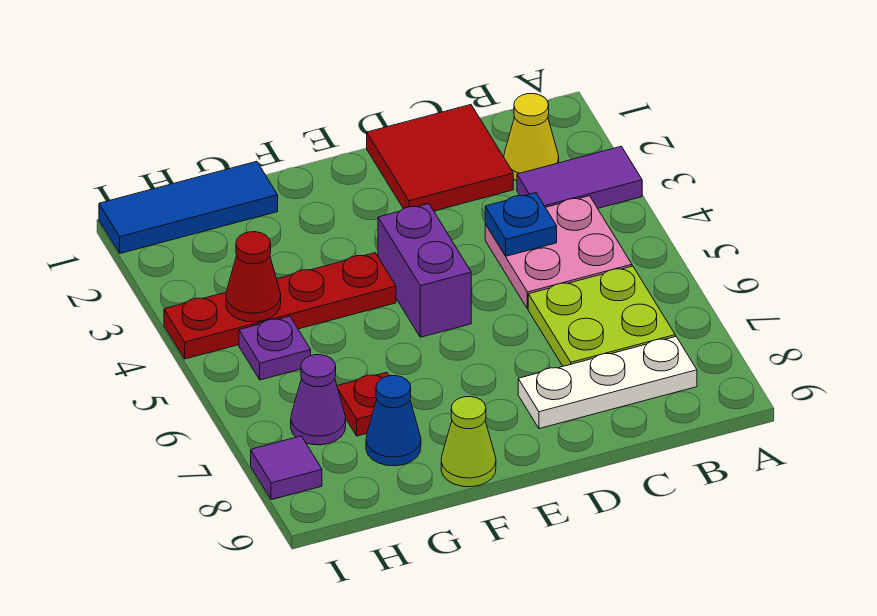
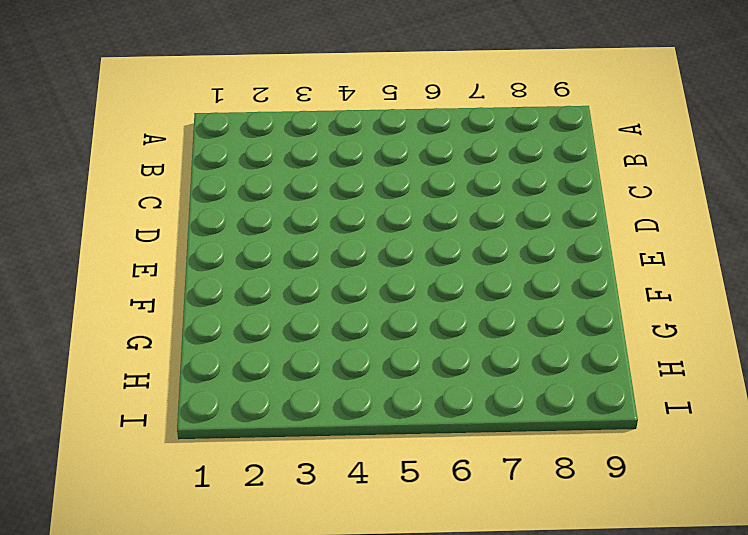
none -> purple tile A3:B3 level 1
none -> yellow cone B2 level 1
none -> pink plate B4:C5 level 1

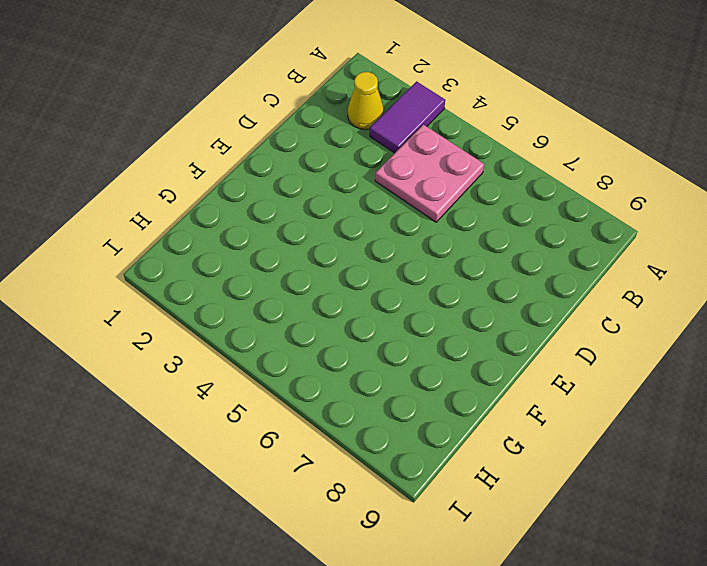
none -> lime plate B6:C7 level 1
none -> white plate B8:D8 level 1
none -> red tile C1:D2 level 1

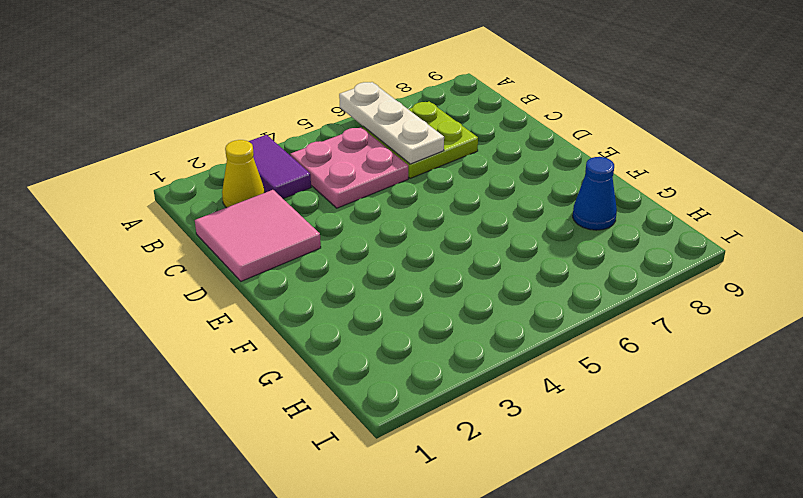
white plate A6:C6 level 2 -> white plate B8:D8 level 1
pink tile C1:D2 level 1 -> red tile C1:D2 level 1
none -> purple brick E4:E5 level 1
none -> red plate F4:I4 level 1
none -> lime cone F9 level 1

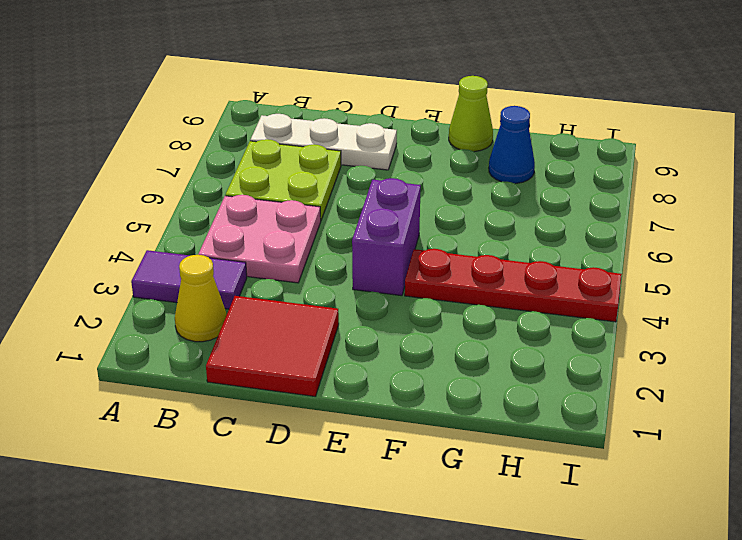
none -> blue tile G1:I1 level 1
none -> red plate G7 level 1
none -> purple plate H5 level 1

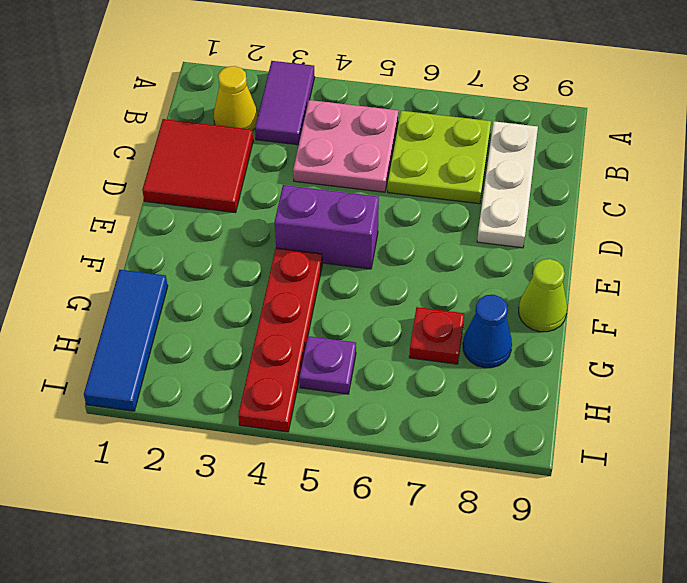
none -> purple cone H7 level 1
none -> purple tile I8 level 1
none -> blue plate C4 level 2

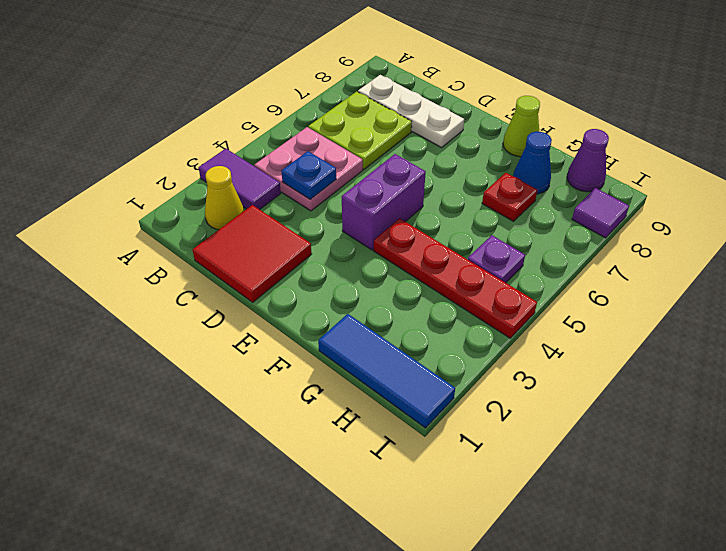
purple cone H9 level 1 -> purple cone H7 level 1
none -> red cone H4 level 2

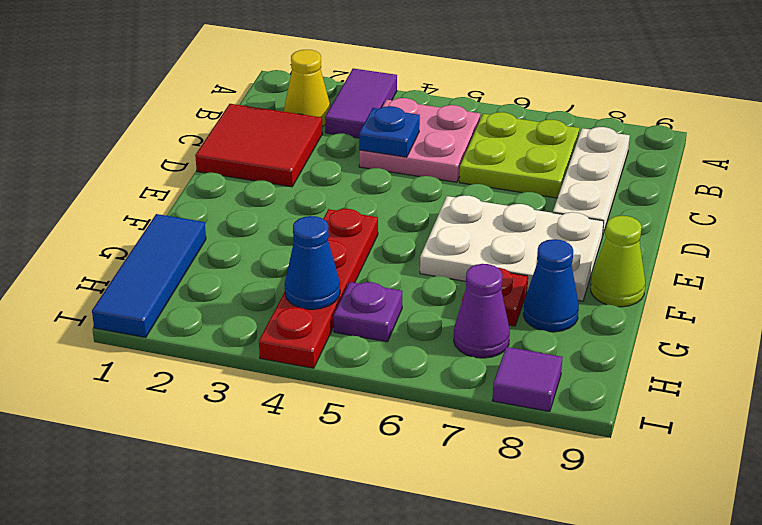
white plate E6:F8 level 1 -> none
blue cone H4 level 2 -> red cone H4 level 2
none -> purple brick E4:E5 level 1

